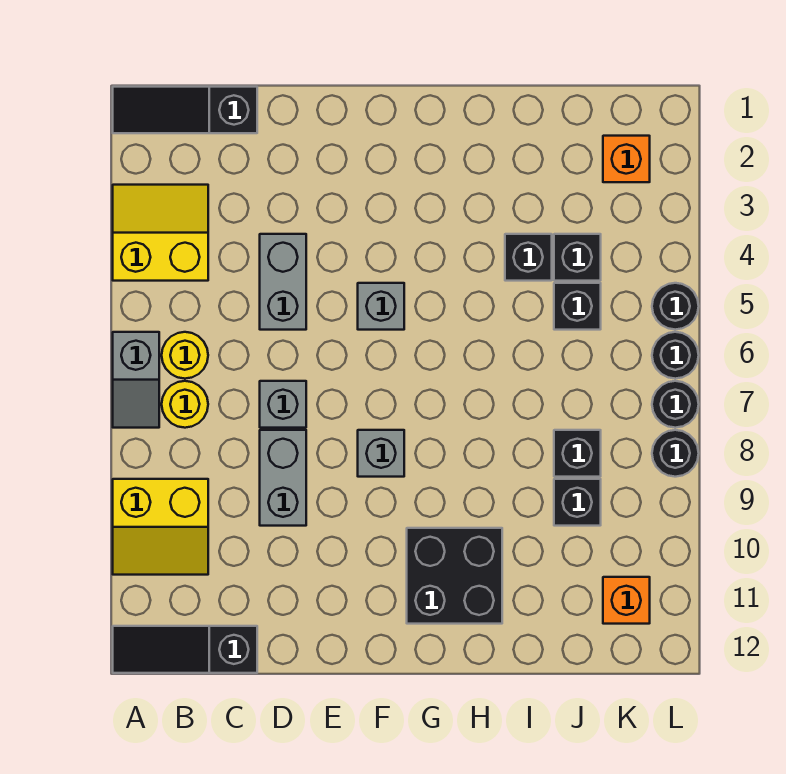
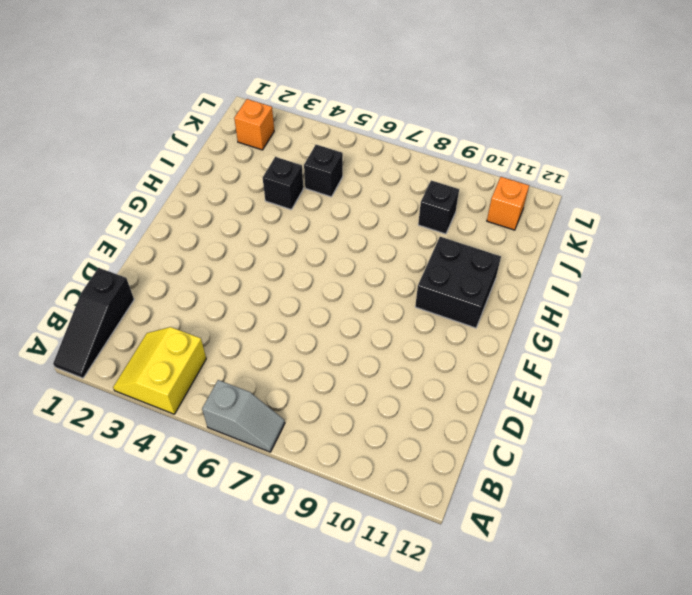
none -> yellow slope A9:B10 level 1 top 9
none -> black slope A12:C12 level 1 top C
none -> yellow round brick B6 level 1

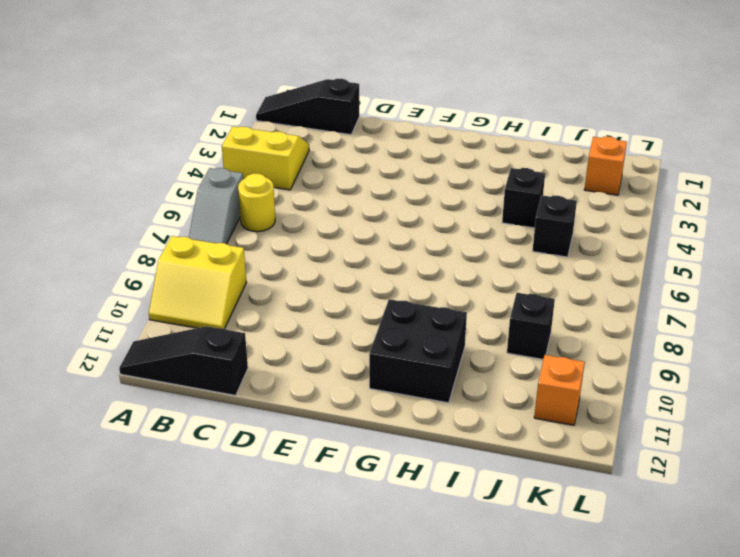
none -> yellow round brick B7 level 1
none -> grey brick D4:D5 level 1
none -> grey brick D7 level 1

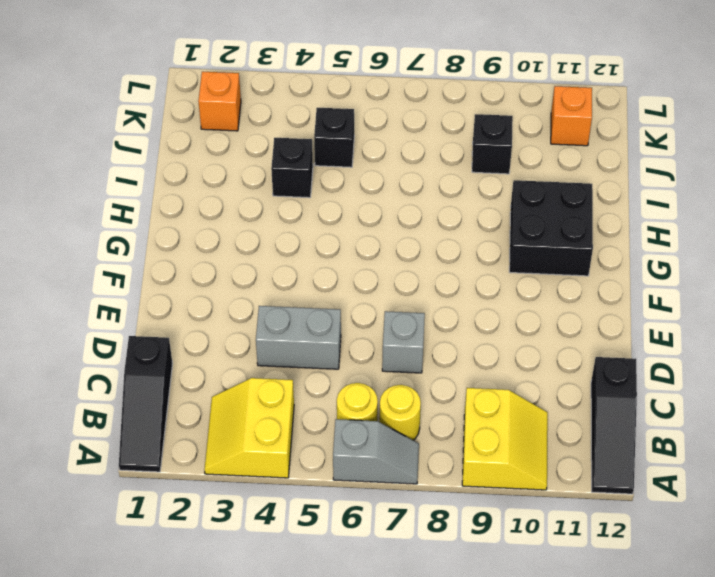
none -> grey brick D8:D9 level 1
none -> grey brick F5 level 1
none -> grey brick F8 level 1

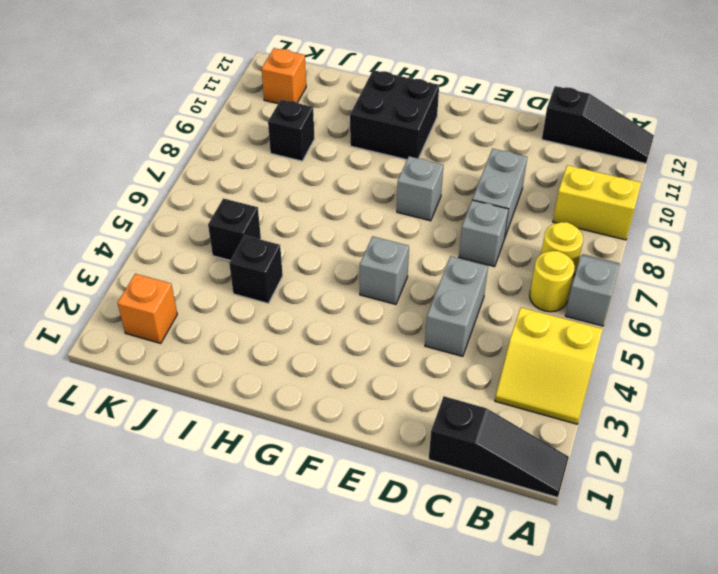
none -> black brick J4 level 1
none -> black brick J8 level 1
none -> black round brick L5 level 1

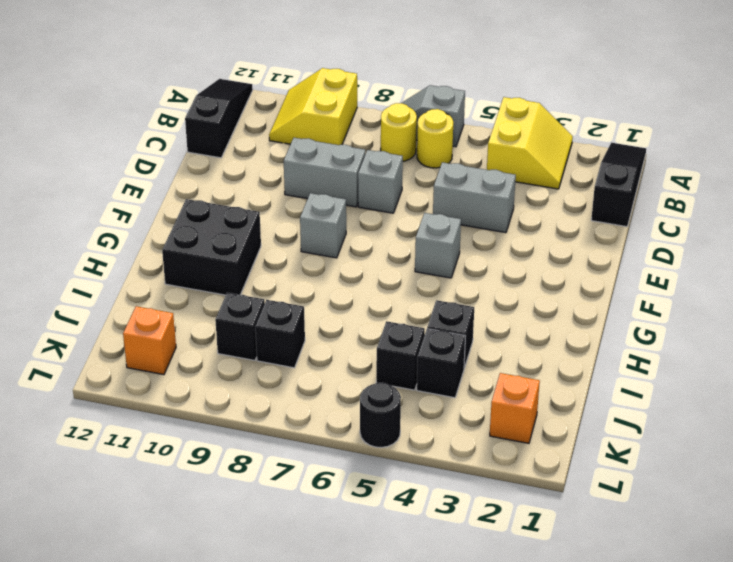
none -> black round brick L6 level 1
none -> black round brick L7 level 1
none -> black round brick L8 level 1

